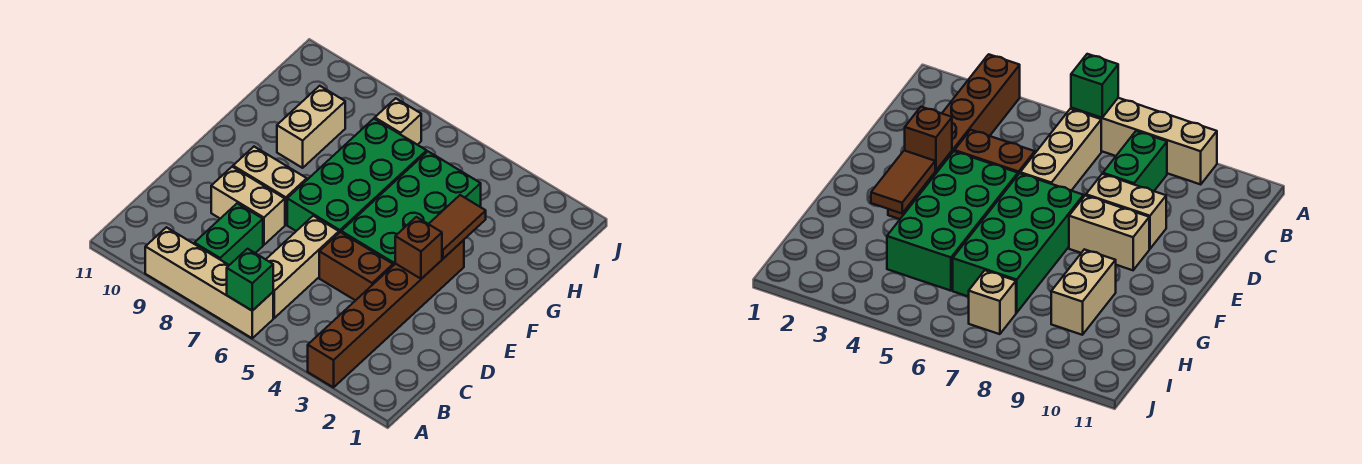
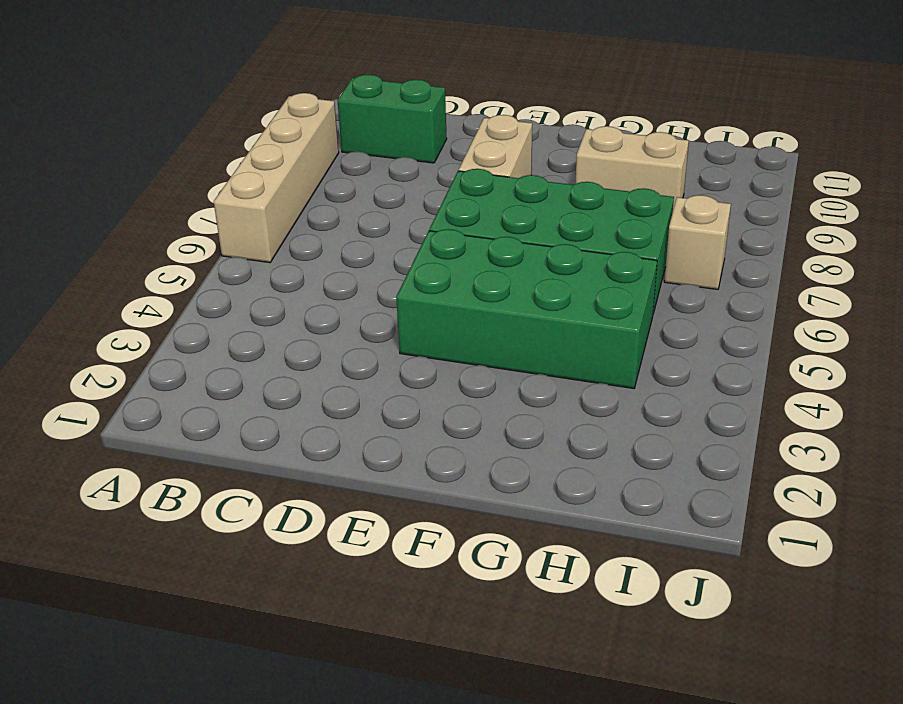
green brick B10:C10 level 1 -> green brick B8:C8 level 1
none -> brown brick A3:F3 level 1
none -> tan brick B6:D6 level 1
none -> brown brick D4:D5 level 1

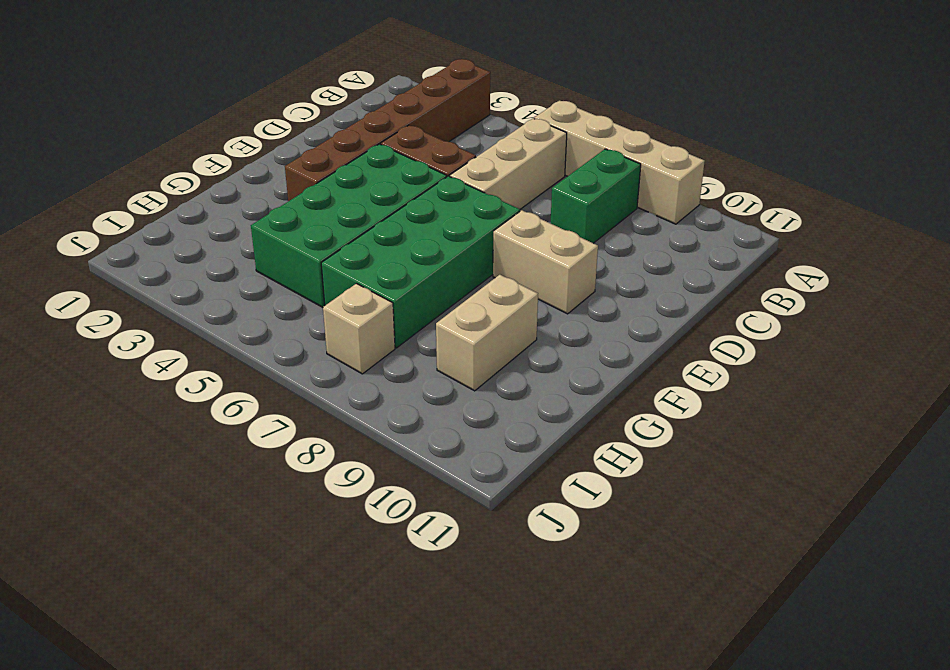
none -> tan brick D8:D9 level 1
none -> green brick A6 level 2
none -> brown brick E3 level 2

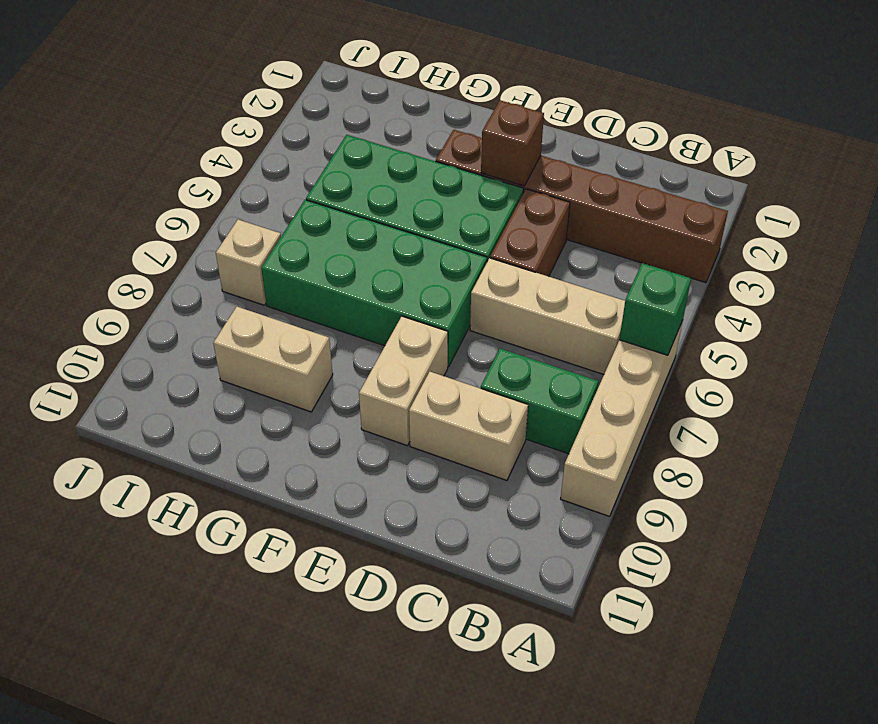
tan brick C9:D9 level 1 -> tan brick D8:D9 level 1
none -> brown tile F3:G3 level 2

